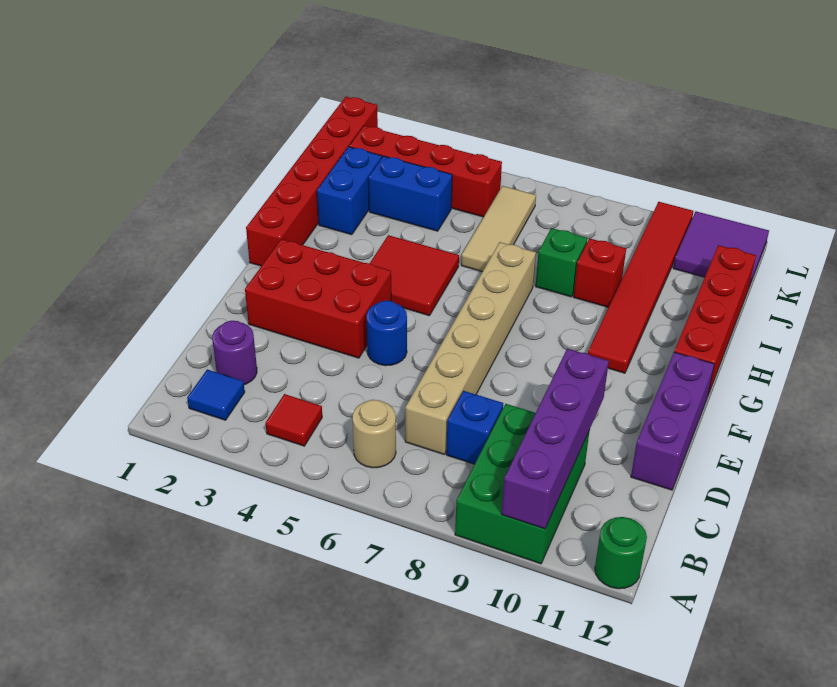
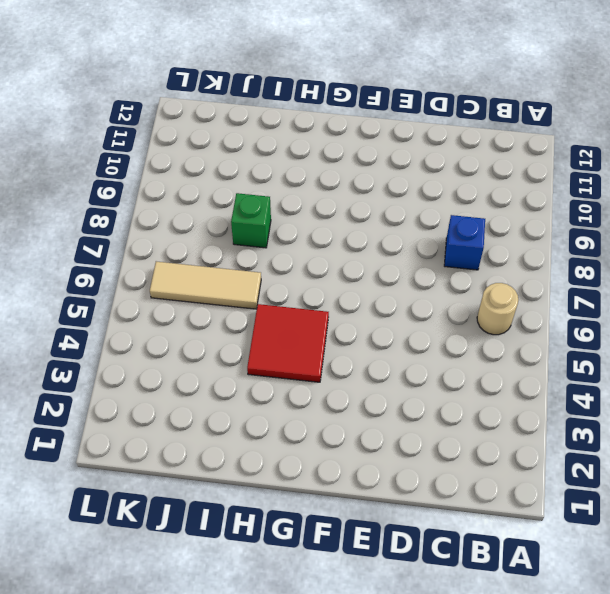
none -> green brick A9:C10 level 1
none -> green round brick A12 level 1
none -> blue tile B2 level 1

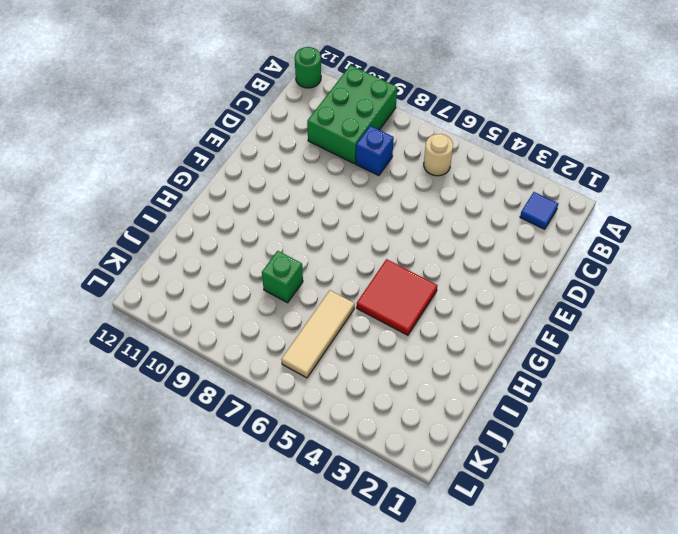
none -> red tile B4 level 1
none -> purple round brick C2 level 1
none -> tan brick C7:H7 level 1

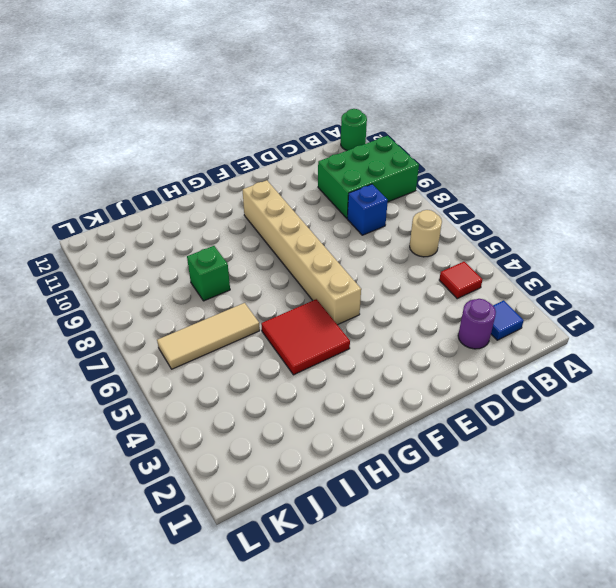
tan brick F5:F10 level 1 -> tan brick C7:H7 level 1
none -> purple brick D12:F12 level 1
none -> red brick E2:F4 level 1
none -> blue round brick E5 level 1

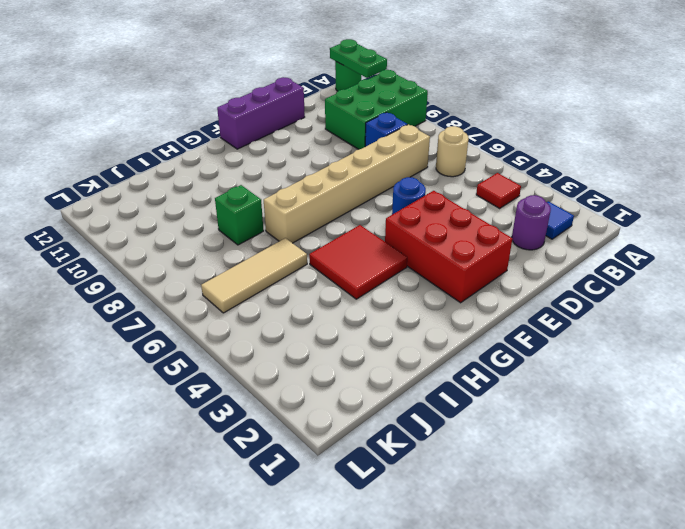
green plate A11:A12 level 2 -> none
none -> red brick G1:L1 level 1
none -> red tile G10:L10 level 1
none -> red brick G12:J12 level 1

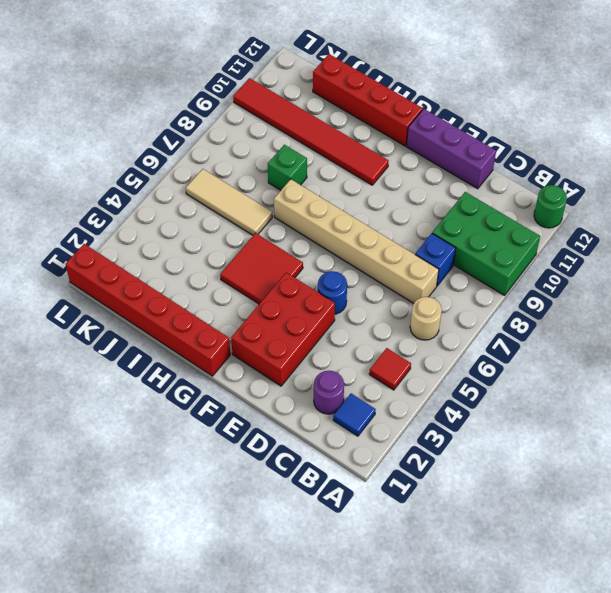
none -> blue brick I2:J2 level 1
none -> red brick I9 level 1
none -> blue brick J3:J4 level 1

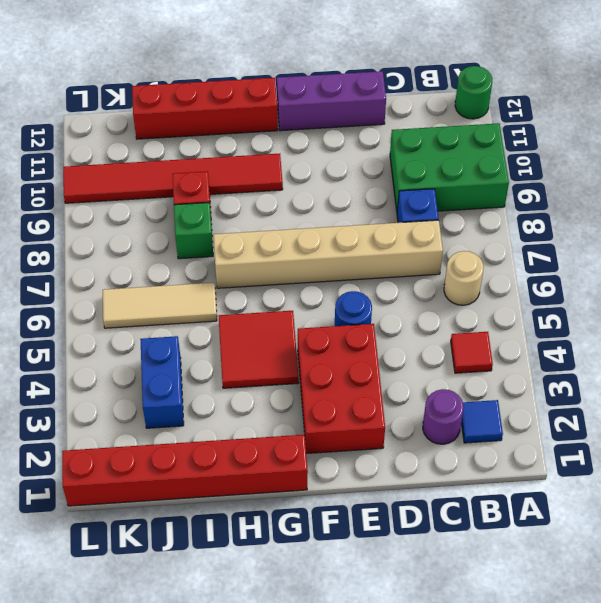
none -> blue brick I2:J2 level 1
none -> red brick K2:K5 level 1
none -> purple tile K11:L12 level 1

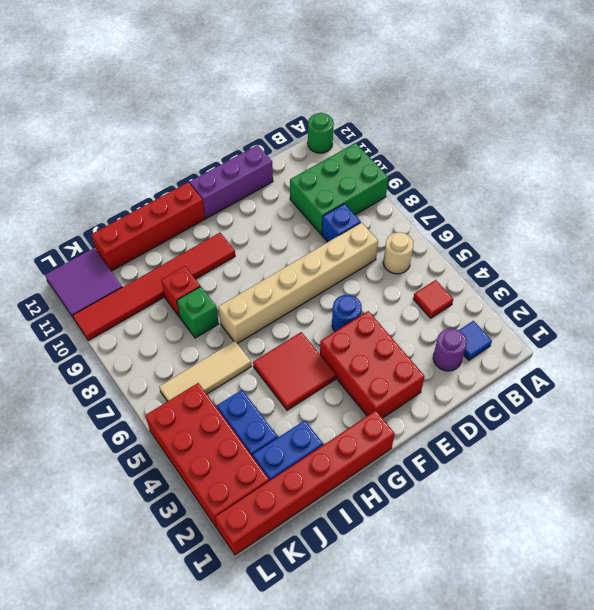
red brick K2:L5 level 1 -> red brick K2:K5 level 1
none -> purple brick A10:D10 level 2

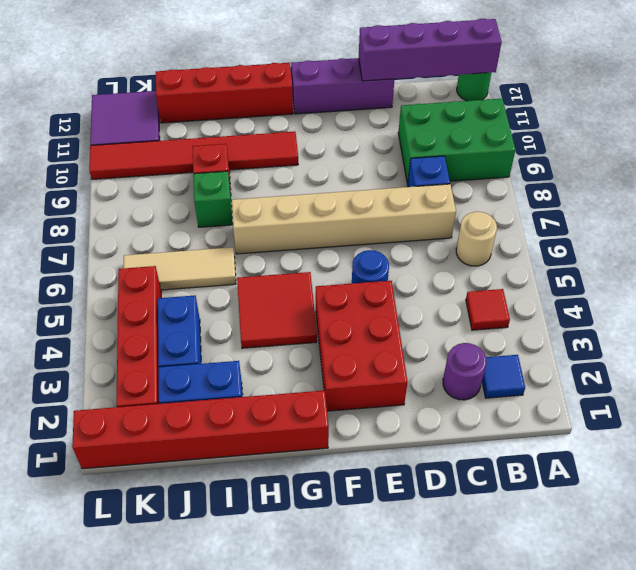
purple brick A12:D12 level 2 -> purple brick A10:D10 level 2

